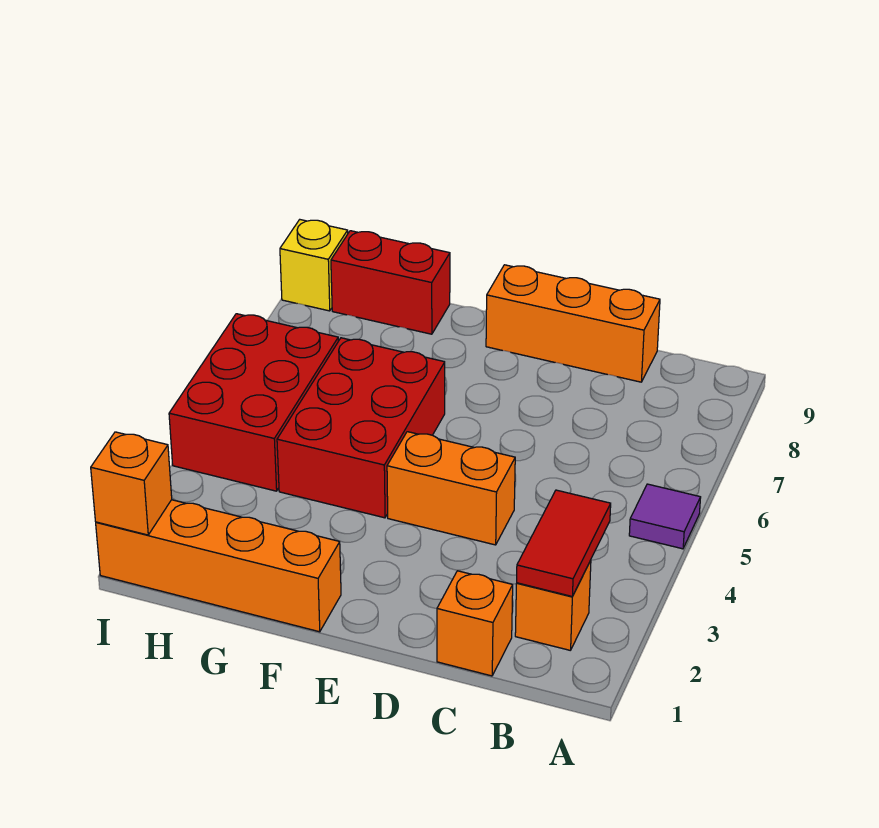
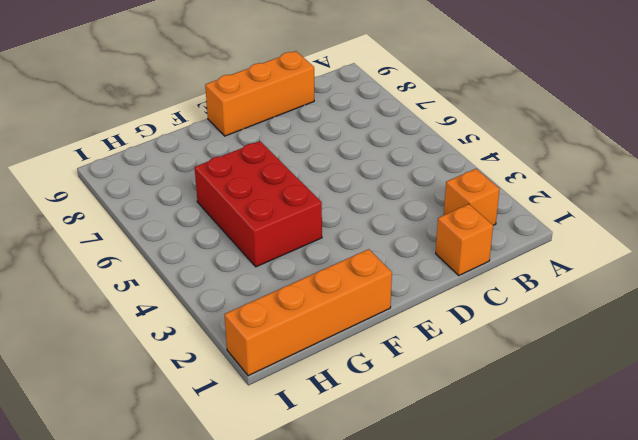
none -> purple tile A5 level 1
none -> orange brick D4:E4 level 1
none -> red brick G9:H9 level 1

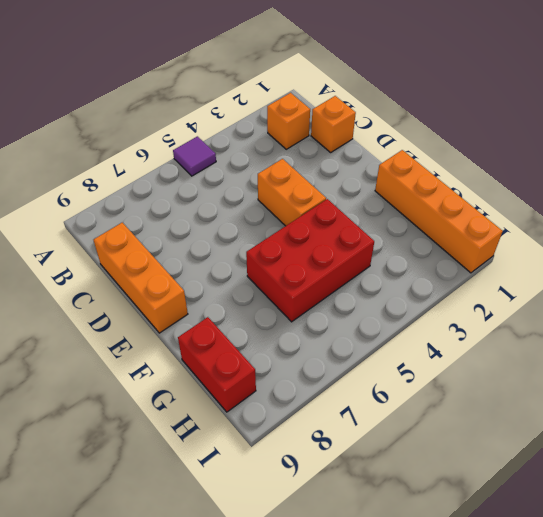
none -> red brick H4:I6 level 1
none -> yellow brick I9 level 1
none -> red tile B2:B3 level 2

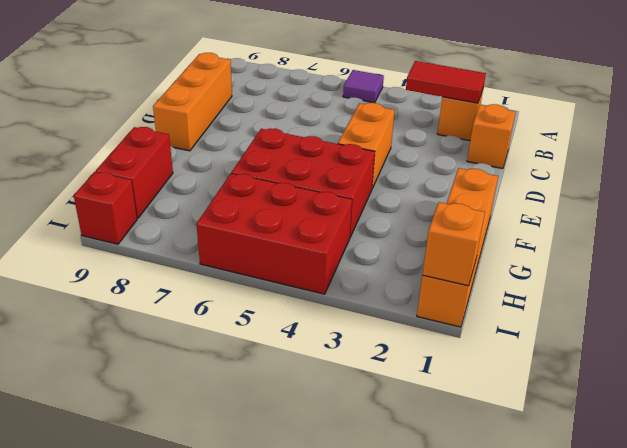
red brick I9 level 1 -> yellow brick I9 level 1

